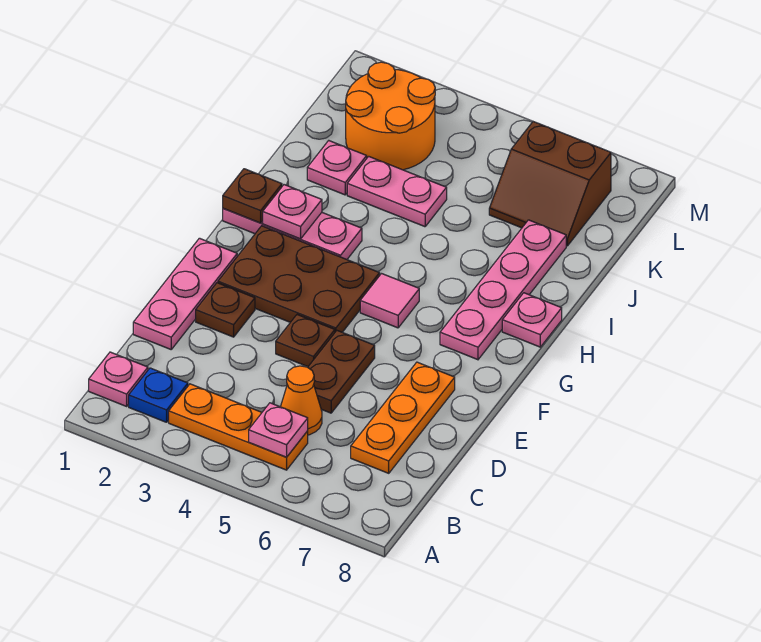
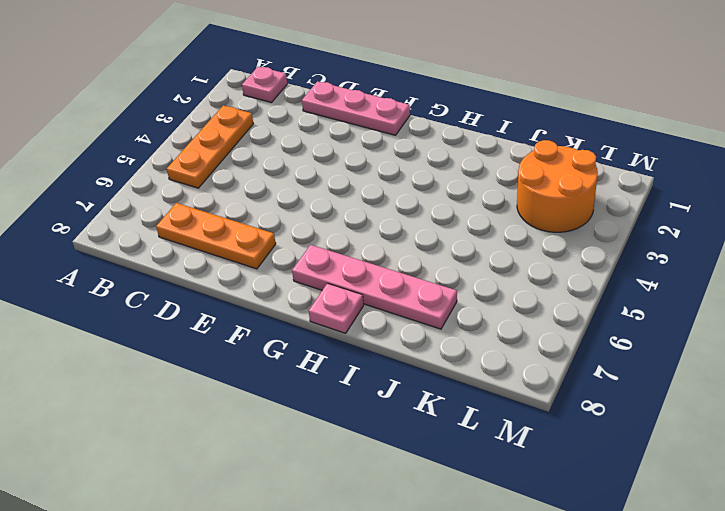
none -> blue plate B2 level 1
none -> orange cone C5 level 1
none -> brown plate D5:E5 level 1

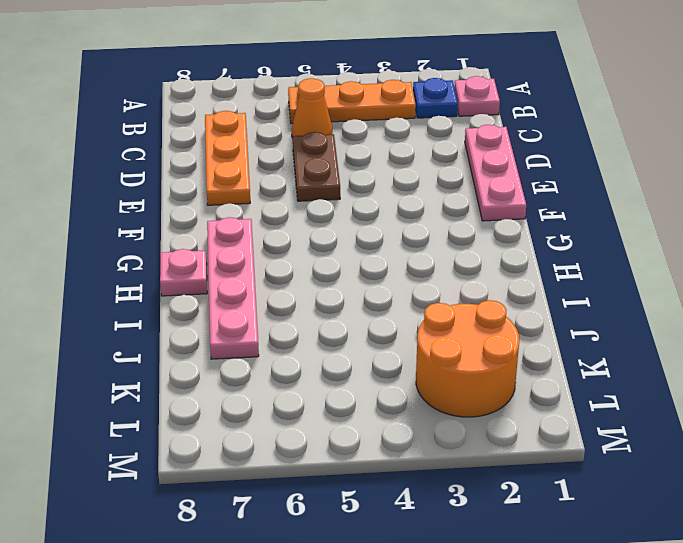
none -> brown plate E2 level 1
none -> brown plate E4 level 1
none -> brown plate F2:G4 level 1

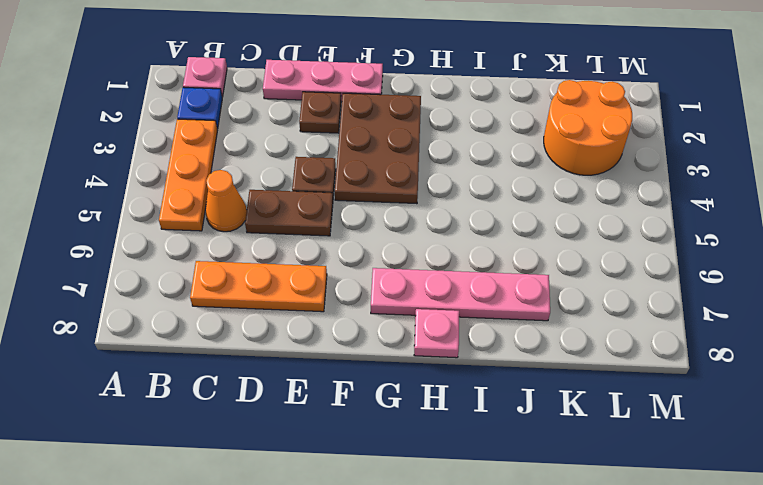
none -> pink tile G5 level 1
none -> pink plate H1:H3 level 1
none -> pink plate J2 level 1

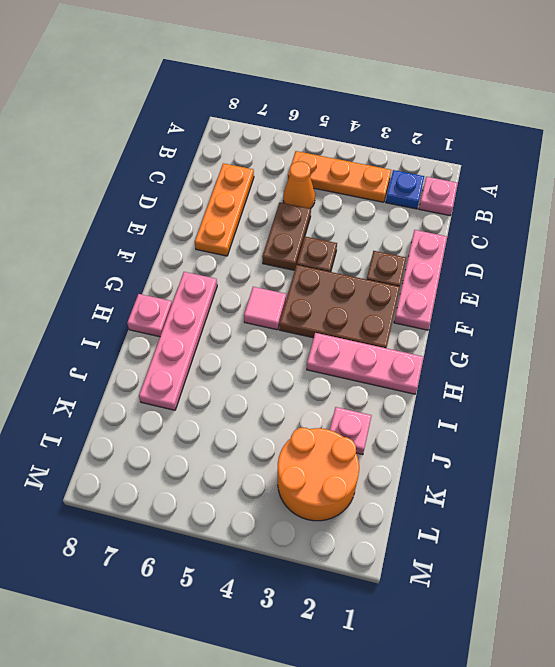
none -> pink plate J3:J4 level 1
none -> brown slope K6:L7 level 1 top L
none -> pink plate B5 level 2

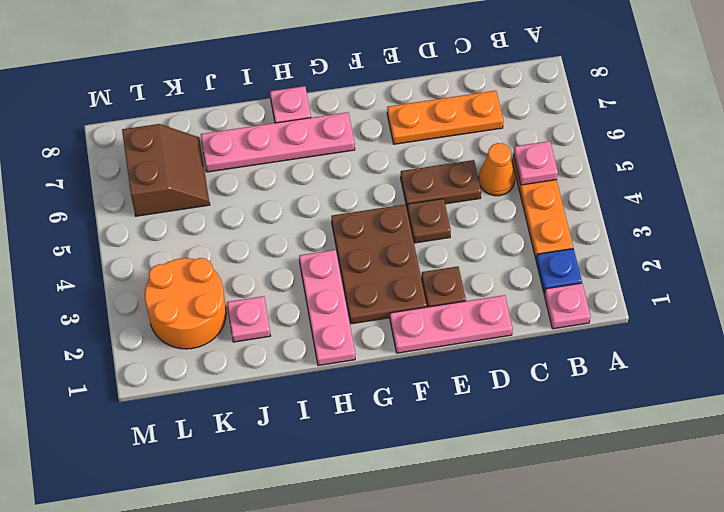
none -> pink tile G5 level 1
none -> pink plate J3:J4 level 1
none -> brown plate H1 level 2

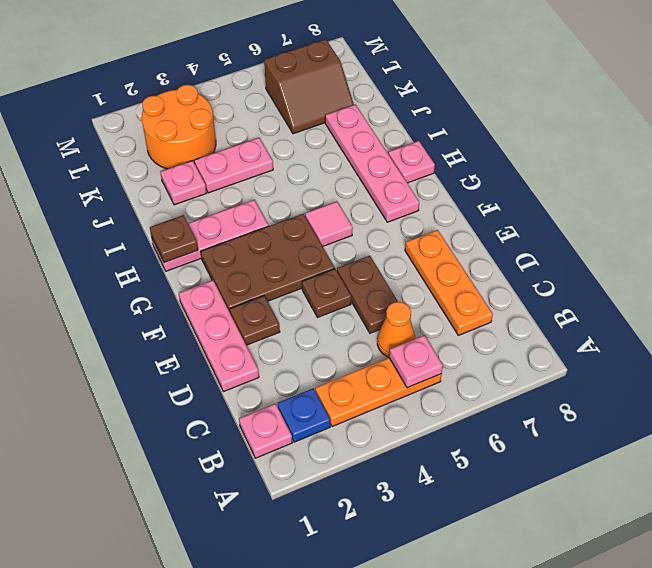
none -> pink plate H2 level 2

